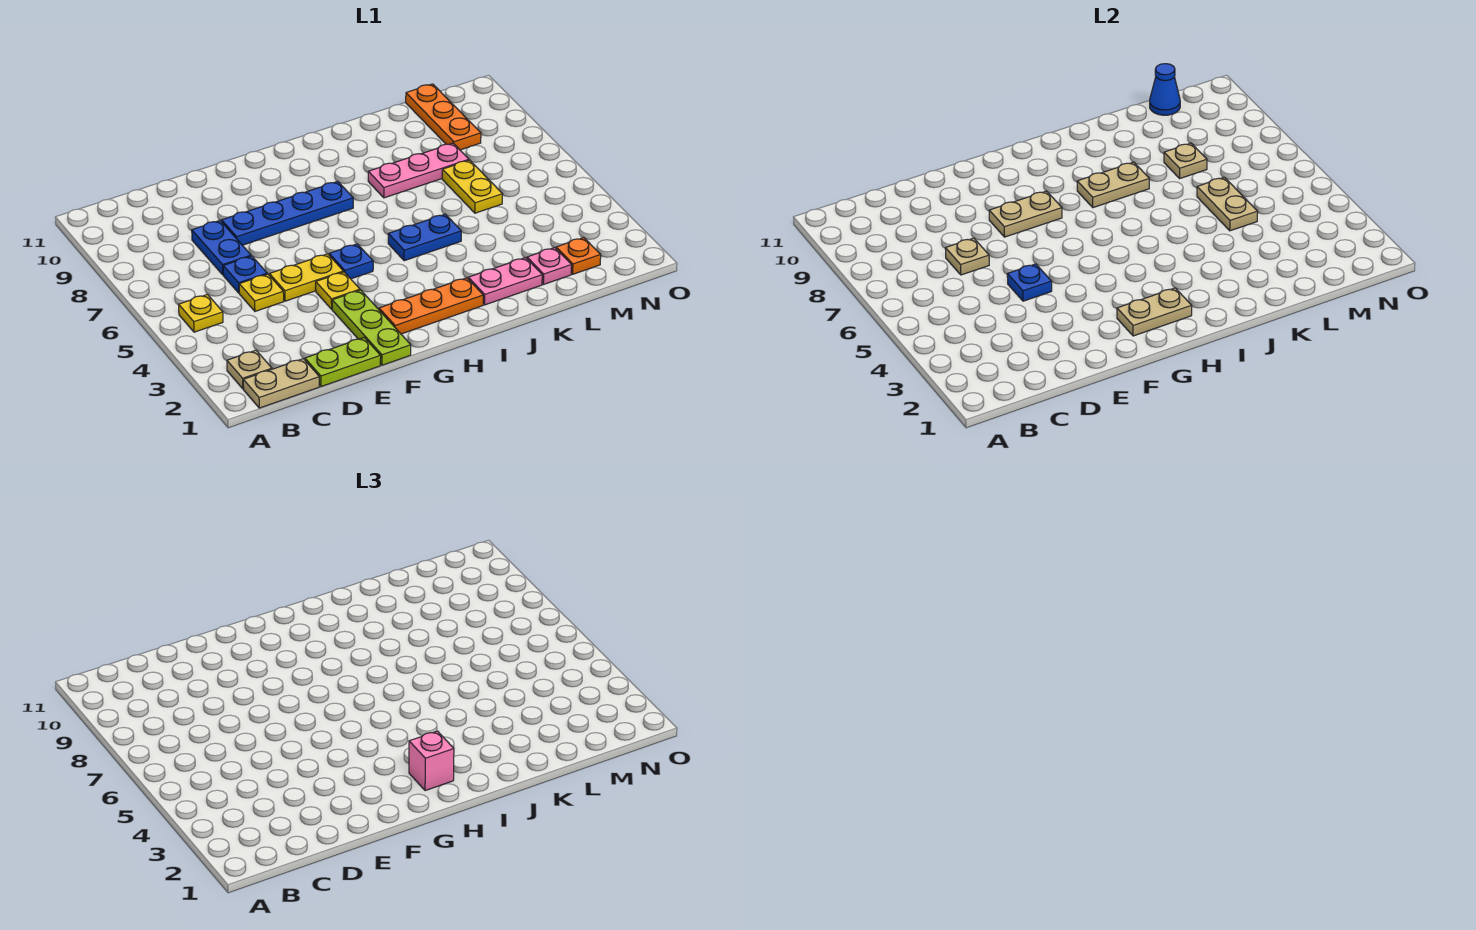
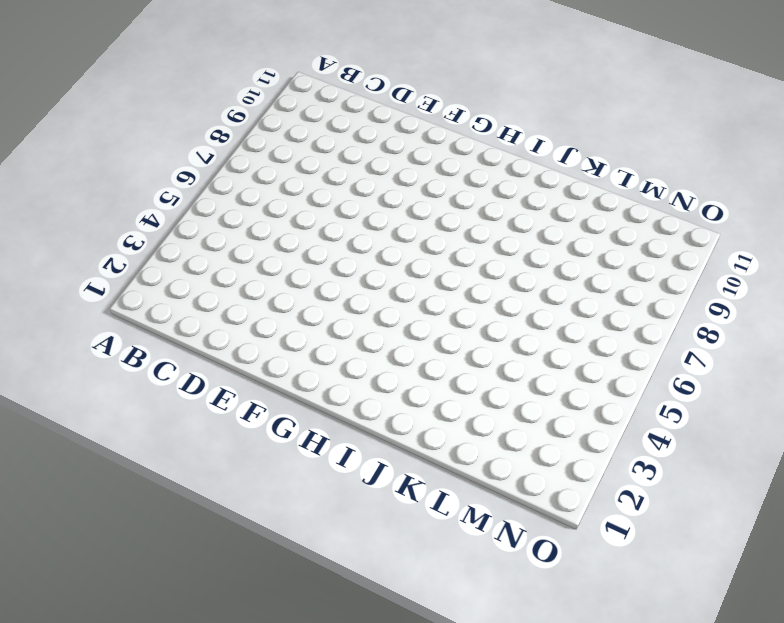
none -> tan plate B1:C1 level 1
none -> tan plate B2 level 1
none -> yellow plate B5 level 1

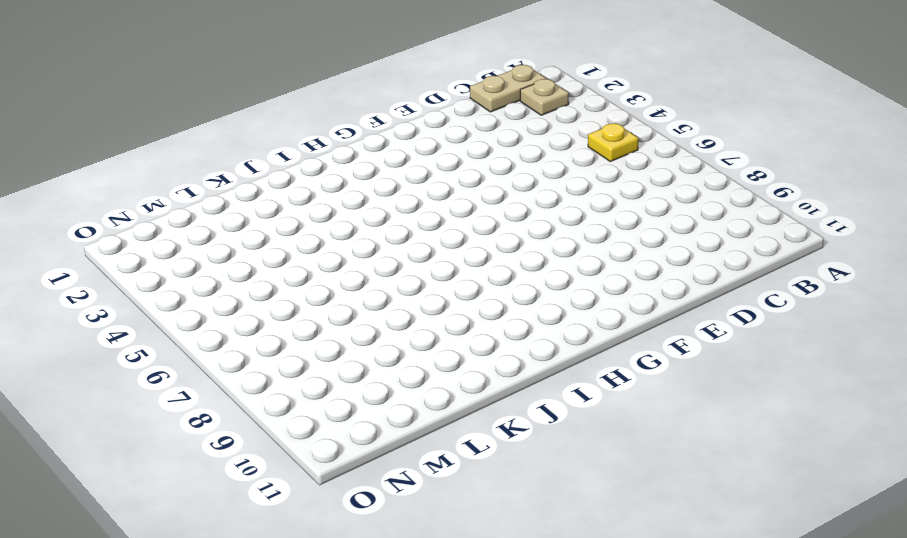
none -> lime plate D1:E1 level 1
none -> yellow plate D5 level 1
none -> blue plate D6 level 1

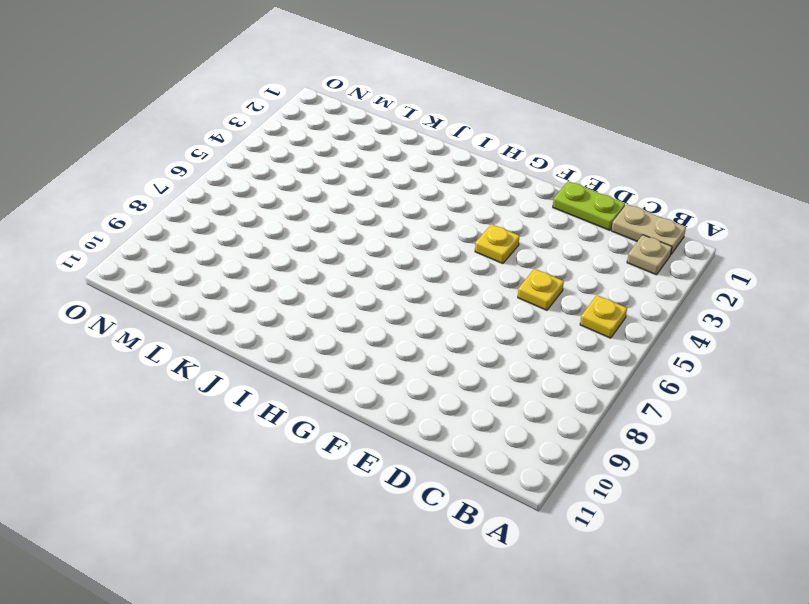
none -> blue plate D6 level 1
none -> blue plate D7:D8 level 1
none -> yellow plate E5:F5 level 1

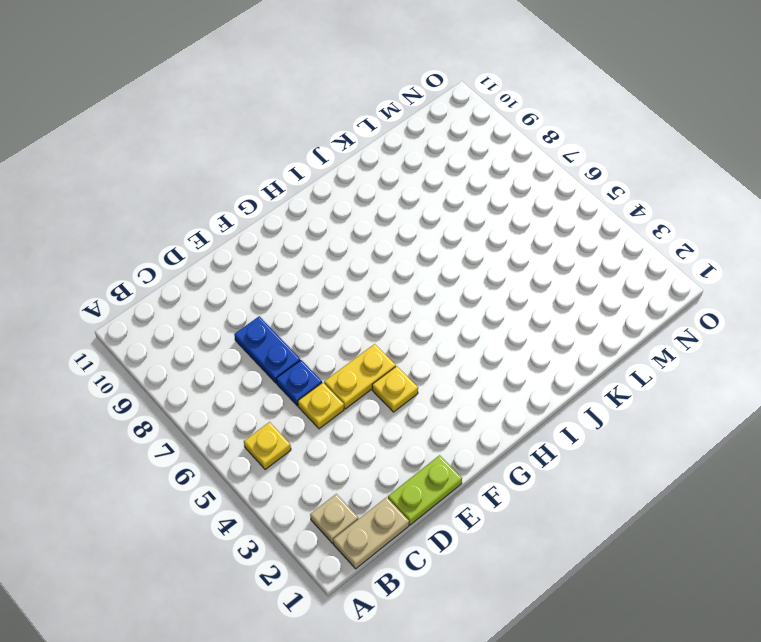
none -> blue plate E8:H8 level 1
none -> lime plate F1:F3 level 1
none -> orange plate G2:I2 level 1

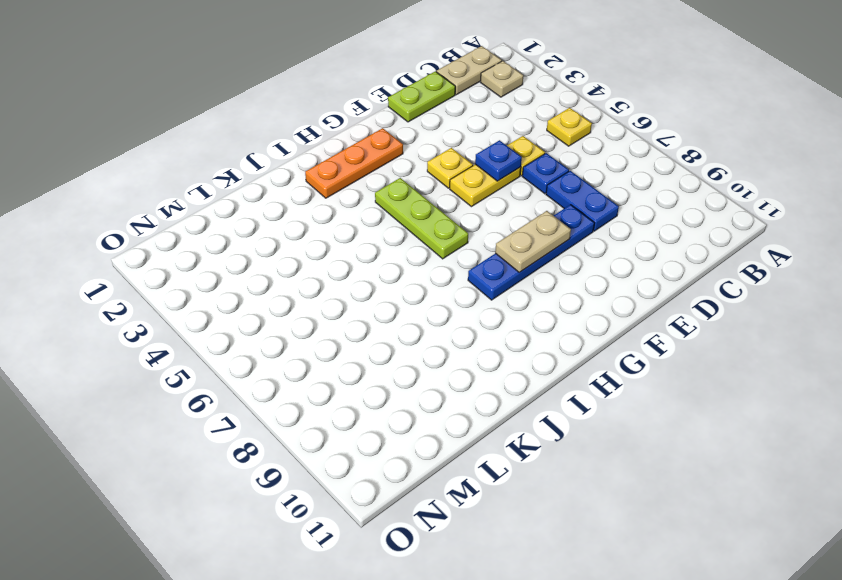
lime plate H4:H6 level 1 -> lime plate F1:F3 level 1
none -> blue plate G5 level 1
none -> blue plate I5:J5 level 1
none -> pink plate J2:K2 level 1

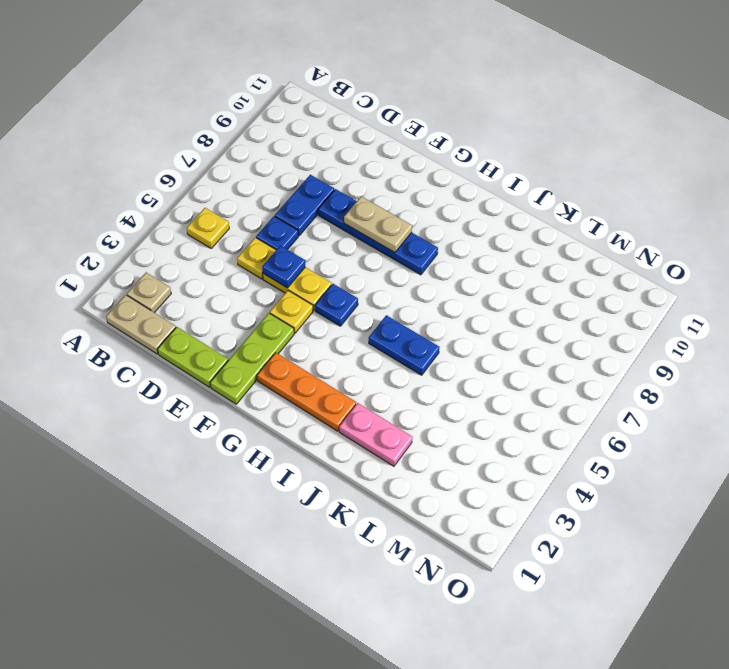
none -> pink plate J8:L8 level 1
none -> pink plate L2 level 1
none -> yellow plate L6:L7 level 1

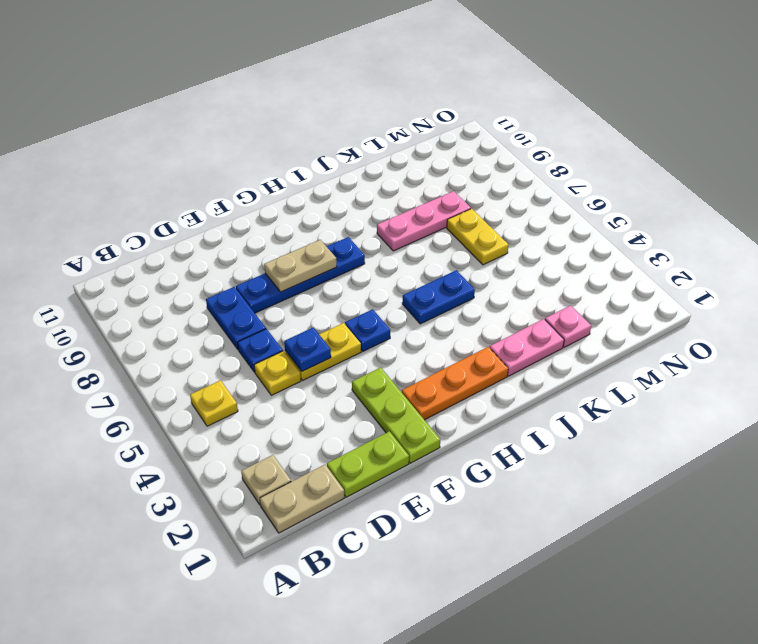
none -> yellow plate F4 level 1
none -> orange plate M2 level 1
none -> orange plate M9:M11 level 1

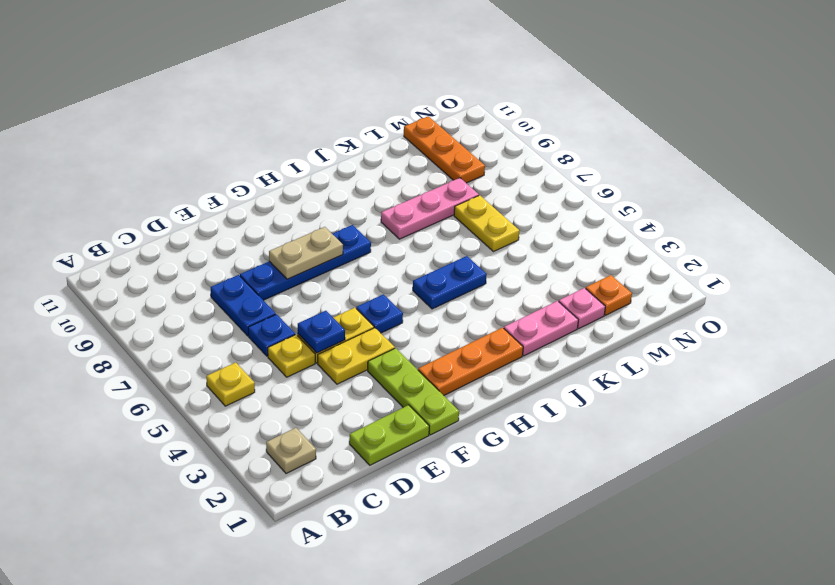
yellow plate E4:F4 level 1 -> yellow plate F4 level 1
none -> tan plate B1:C1 level 1
none -> tan plate D7 level 2
none -> tan plate G2:H2 level 2

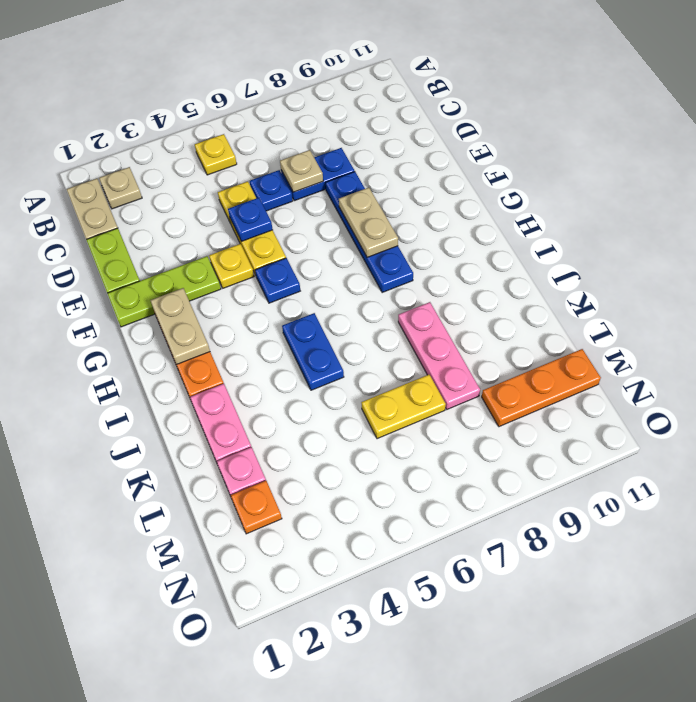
none -> tan plate I8:J8 level 2
none -> tan plate L5:L6 level 2
none -> tan plate L8 level 2

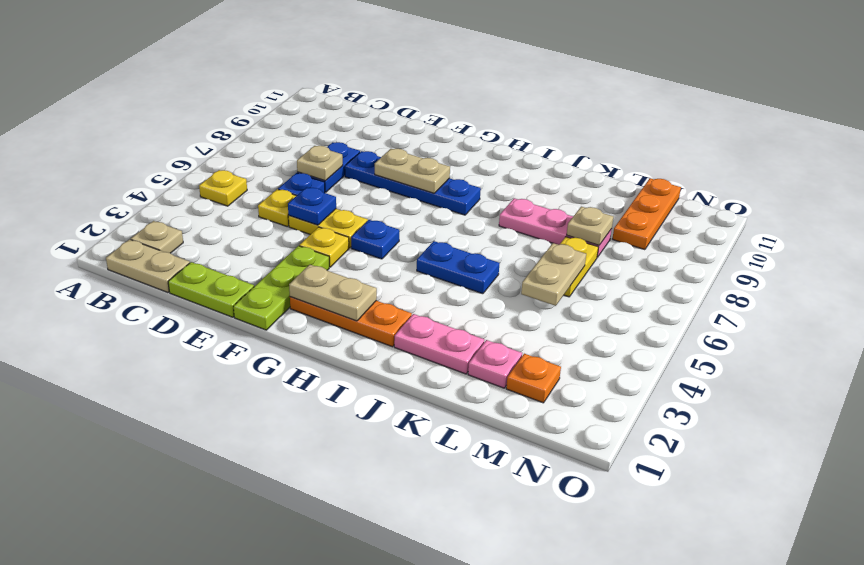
none -> tan plate I8:J8 level 2
none -> blue cone M11 level 2
none -> pink brick H2 level 3

